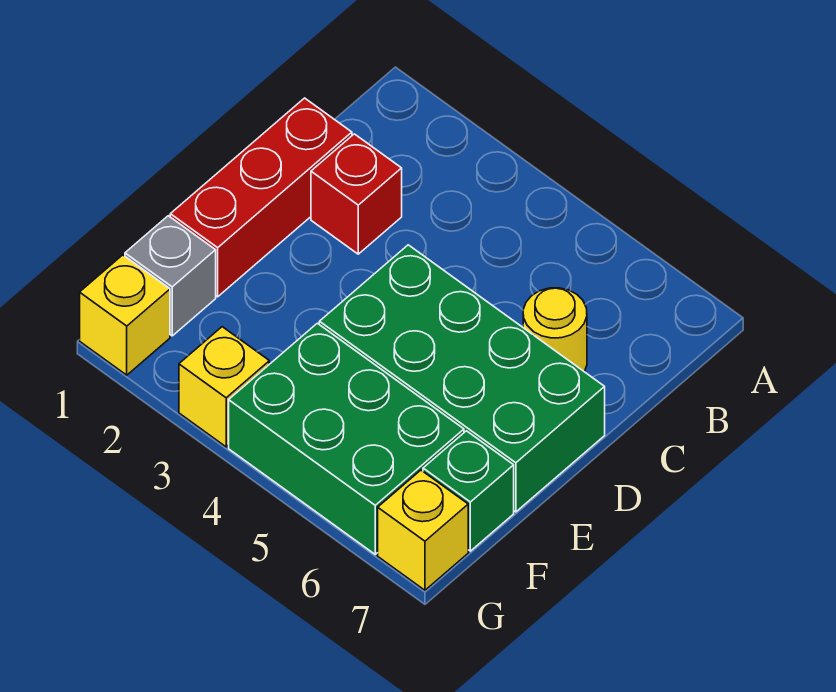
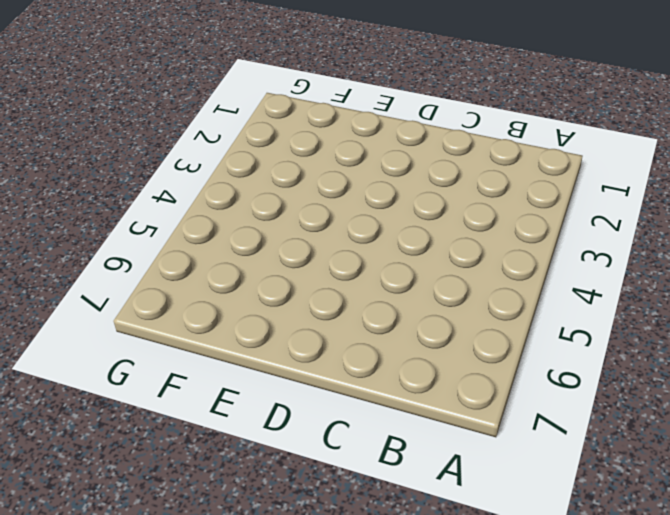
none -> red brick C1:E1 level 1
none -> red brick C2 level 1

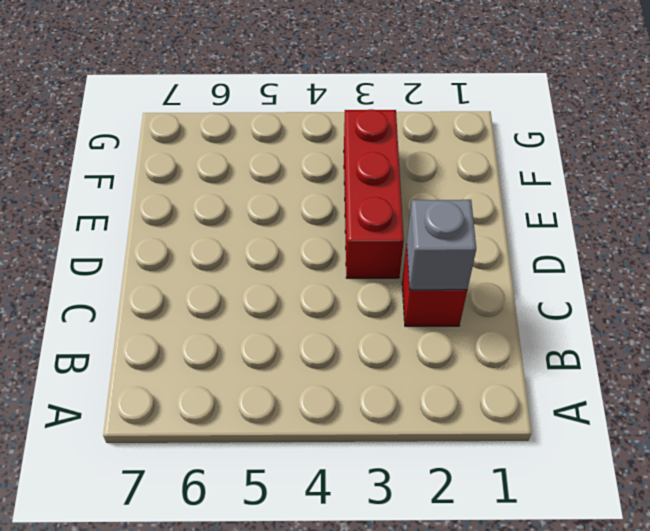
grey brick C2 level 2 -> grey brick F1 level 1
red brick D3:F3 level 1 -> red brick C1:E1 level 1
none -> yellow round brick C6 level 1
none -> green brick D4:E7 level 1

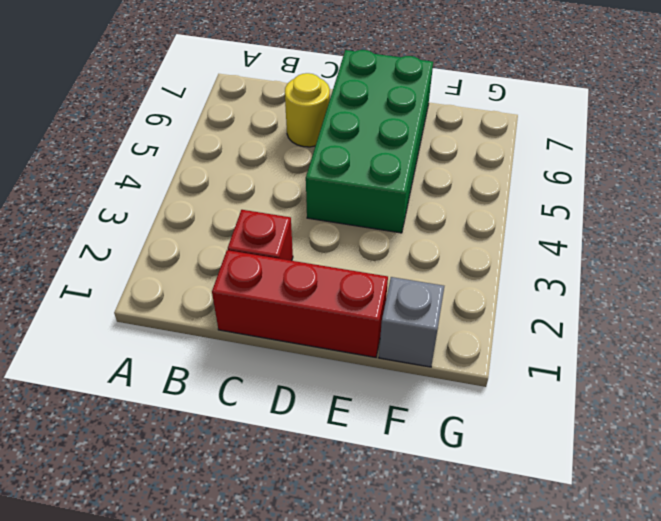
none -> green brick F4:G6 level 1
none -> green brick F7 level 1

